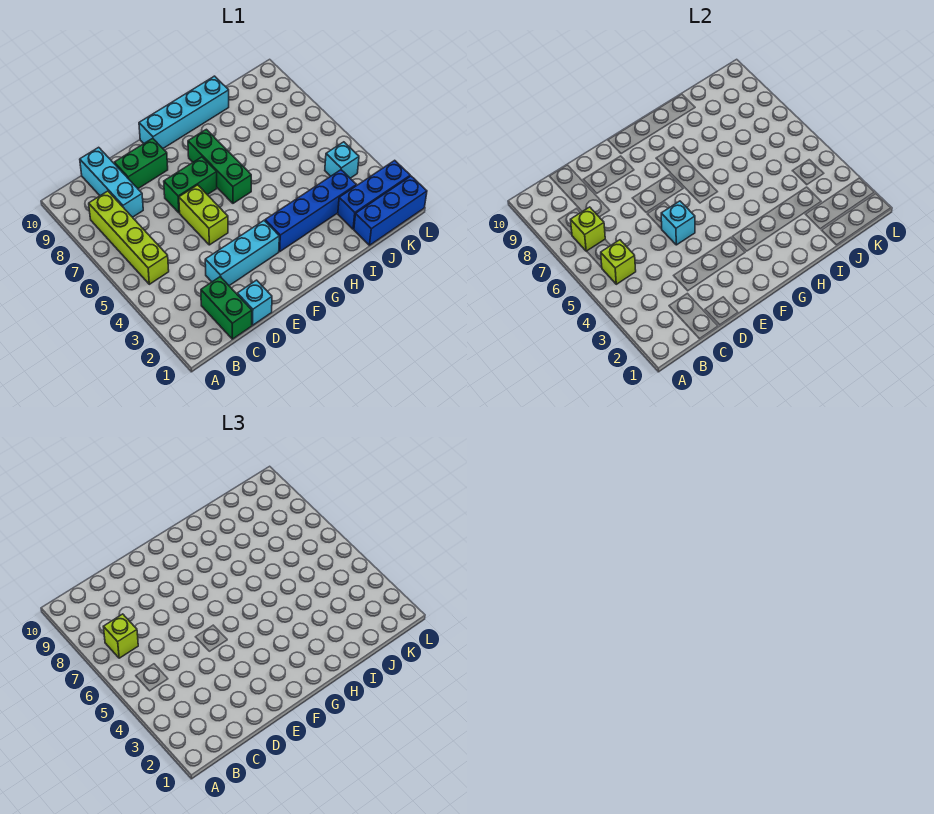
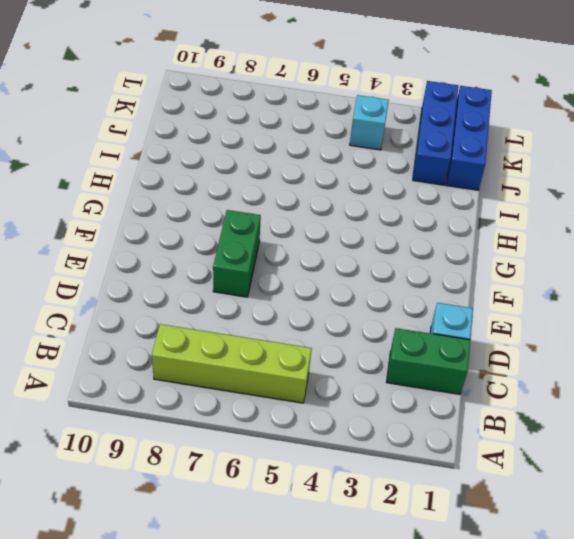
none -> cyan brick C8:C10 level 1
none -> cyan brick D3:F3 level 1
none -> green brick D9:E9 level 1

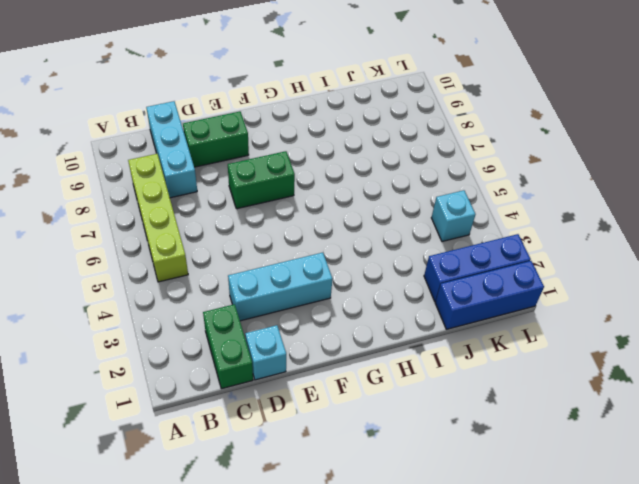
none -> lime brick E5:E6 level 1
none -> cyan brick F10:I10 level 1
none -> blue brick G3:J3 level 1

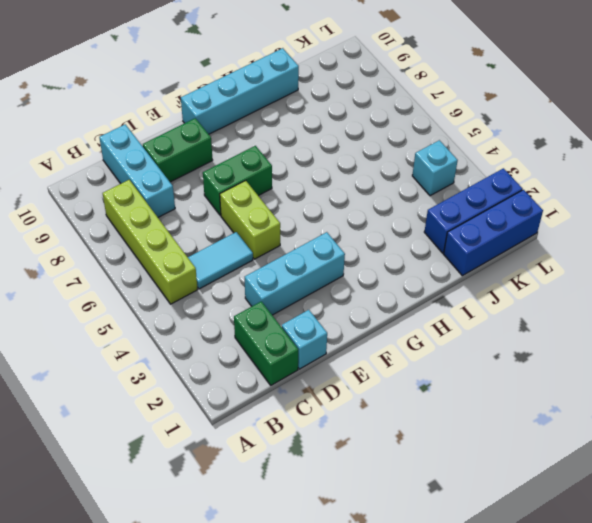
cyan tile C5:D5 level 1 -> none
none -> blue brick G3:J3 level 1
none -> green brick G6:G8 level 1
none -> lime brick B5 level 2

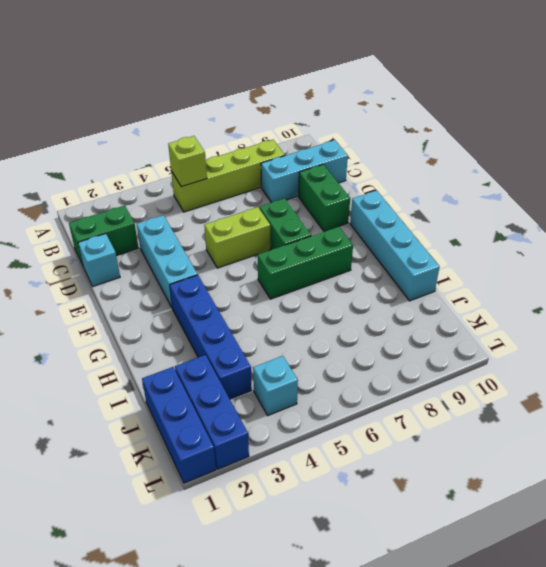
none -> lime brick B7 level 2
none -> cyan brick E5 level 2
none -> lime brick B7 level 3

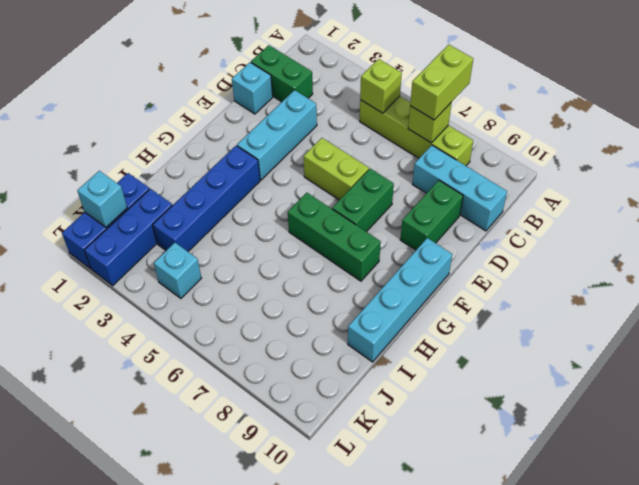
lime brick A7:B7 level 3 -> lime brick B7 level 3
cyan brick K1 level 2 -> cyan brick E5 level 2

